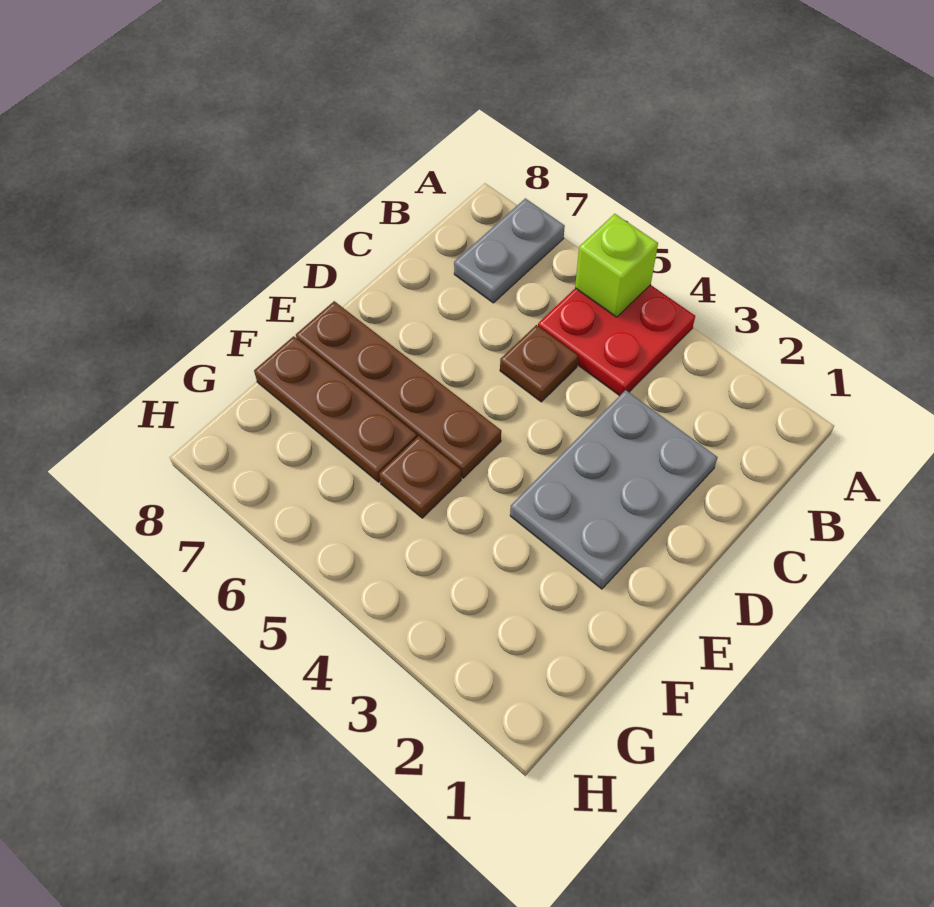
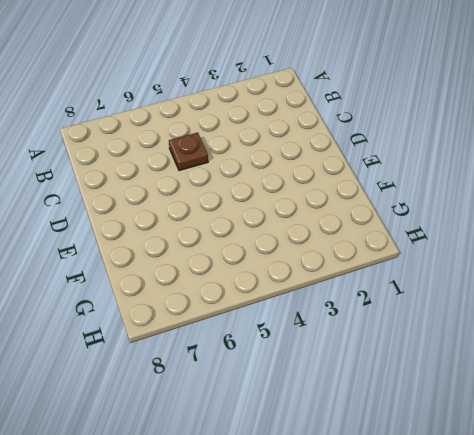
none -> red plate A4:B5 level 1
none -> grey plate A7:B7 level 1

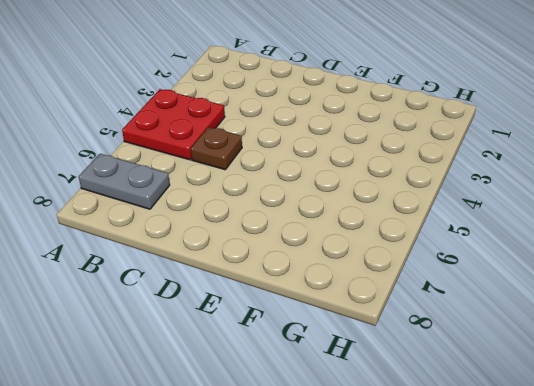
none -> grey plate C2:E3 level 1
none -> brown plate E5:E8 level 1

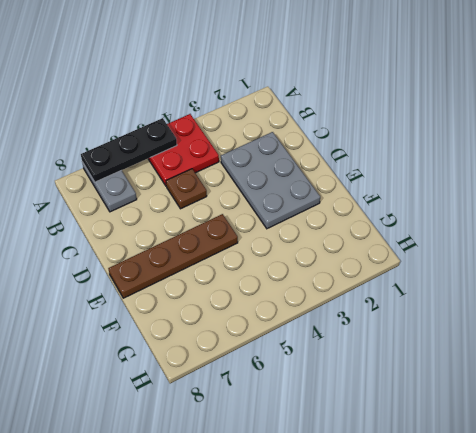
black plate A5:A7 level 2 -> lime brick A5 level 2
none -> brown plate F5 level 1
none -> brown plate F6:F8 level 1

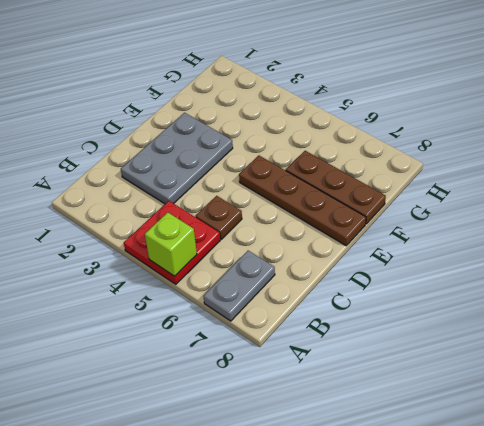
none -> brown plate F5 level 1

